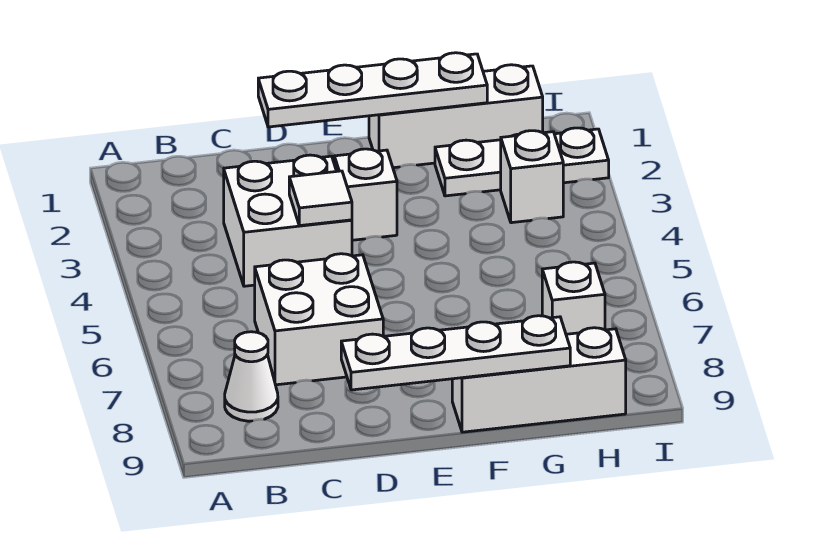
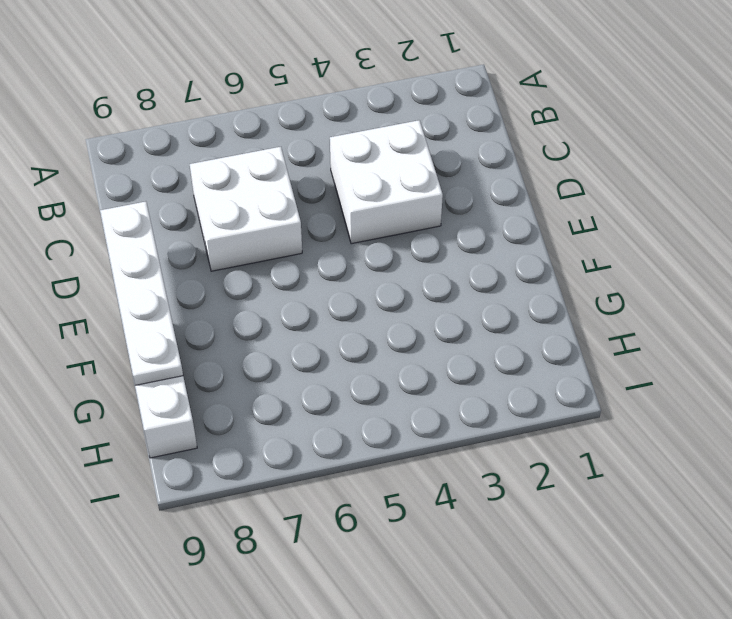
none -> white cone B8 level 1
none -> white brick E3 level 1
none -> white brick F1:H1 level 1

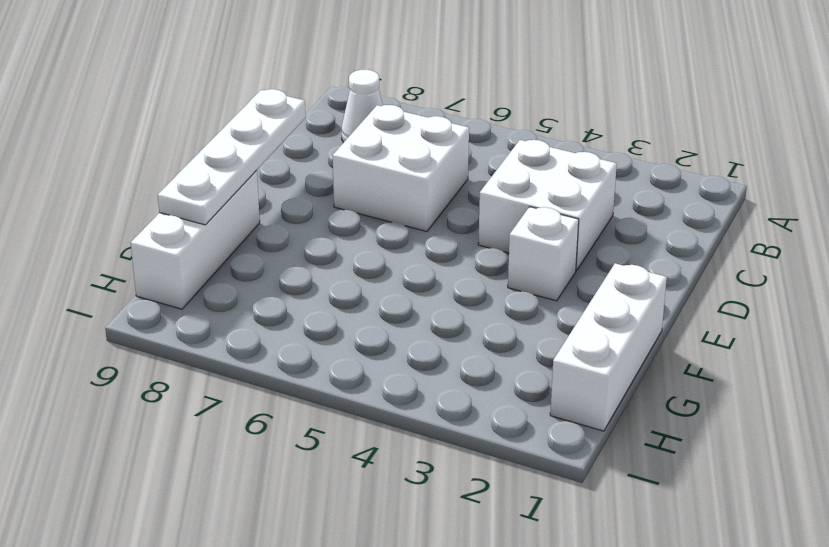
none -> white plate G2:I2 level 1
none -> white brick H3 level 1
none -> white brick H7 level 1

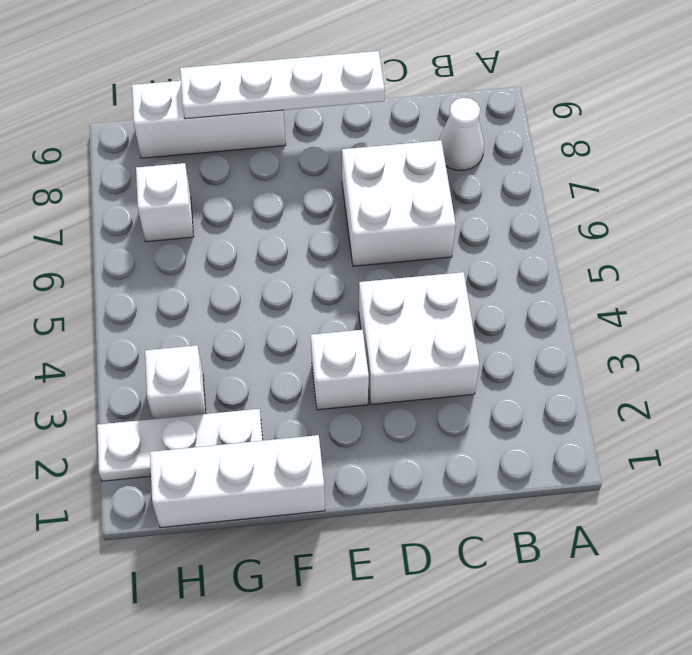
none -> white plate D1:G1 level 2
none -> white tile D4 level 2

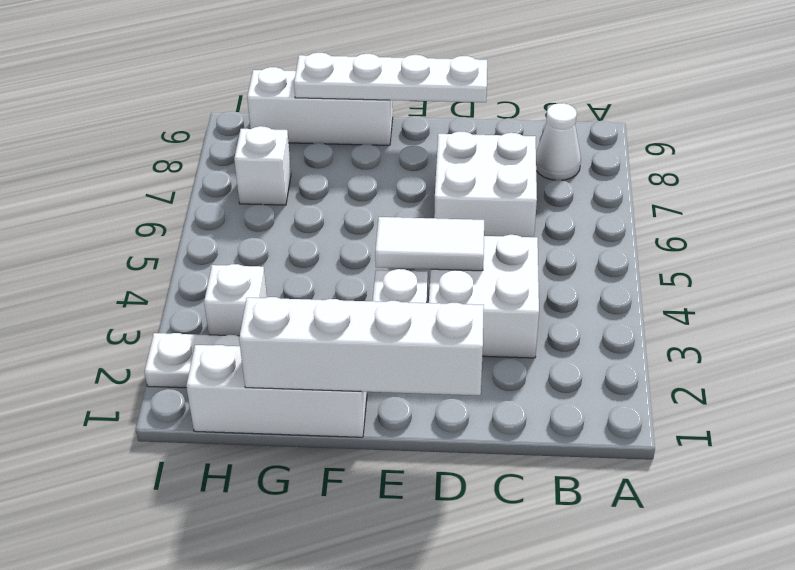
white brick D1:G1 level 2 -> white plate D1:G1 level 2
white tile D4:E4 level 2 -> white tile D4 level 2

